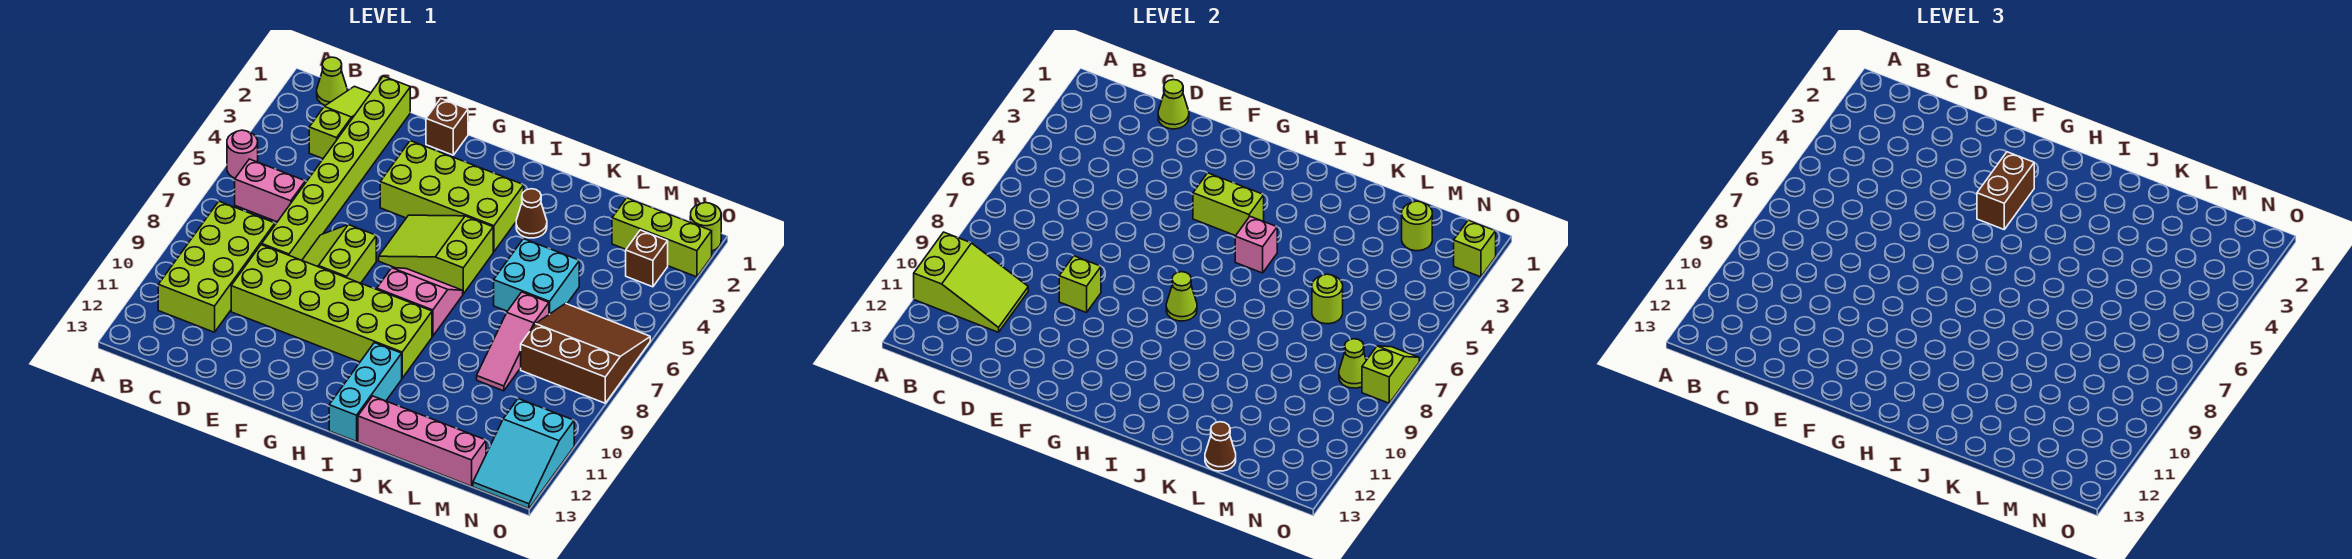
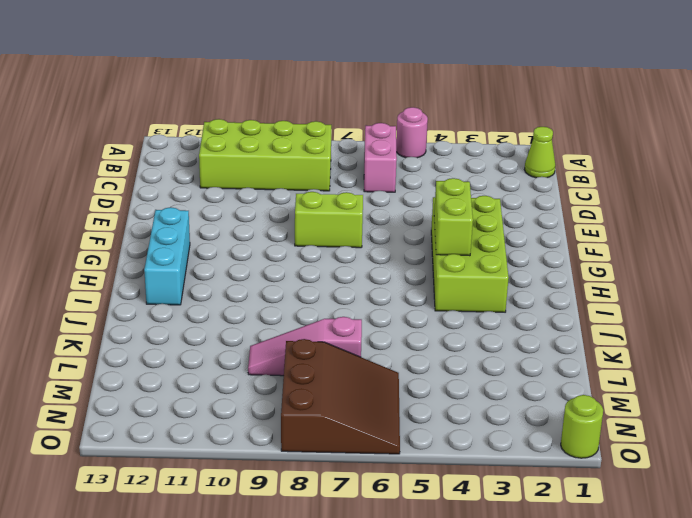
cyan brick G12:I12 level 1 -> cyan brick I11:I13 level 1
none -> lime slope C1:C3 level 1 top 3
none -> lime brick D1:D8 level 1
none -> lime brick D9:I10 level 1
none -> brown brick F1 level 1

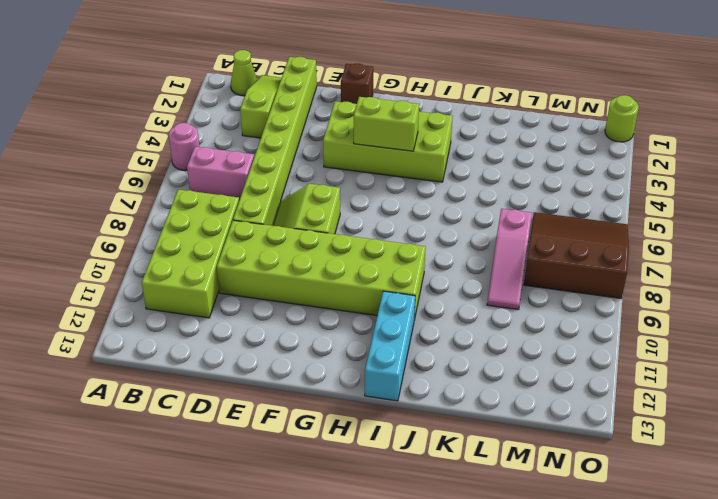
none -> lime slope G5:I6 level 1 top I
none -> pink slope H7:I8 level 1 top 8
none -> brown cone J3 level 1
none -> pink brick J13:M13 level 1

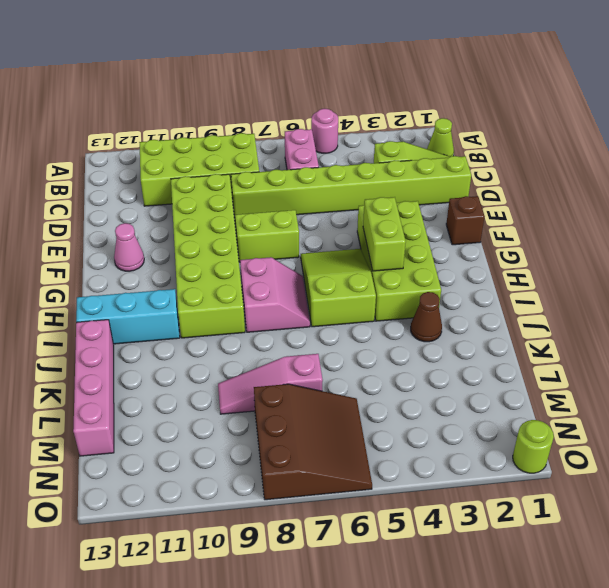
pink cone F12 level 1 -> none
none -> cyan brick K5:L6 level 1
none -> lime brick M2:O2 level 1
none -> brown brick N3 level 1
none -> cyan slope N11:O13 level 1 top 11

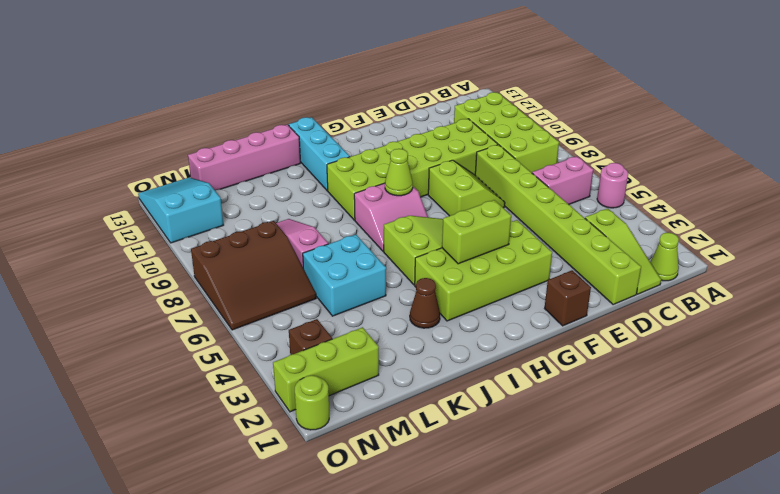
none -> lime slope A10:C11 level 2 top A
none -> lime cone D1 level 2
none -> lime brick E9 level 2
none -> pink brick I5 level 2

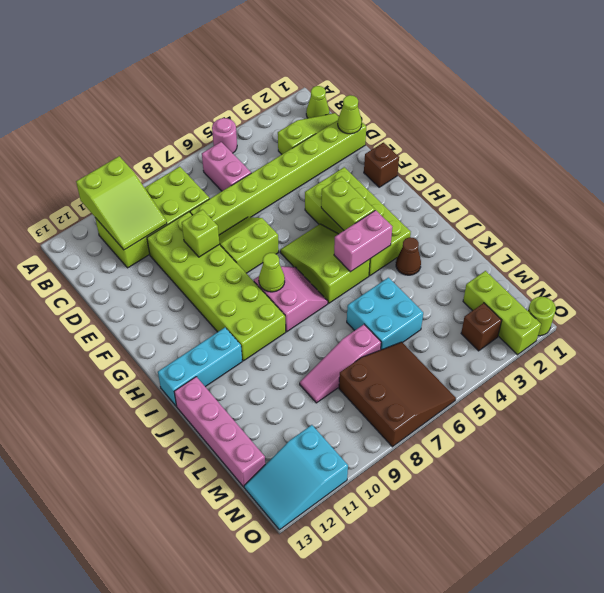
pink brick I4:I5 level 2 -> pink brick I5 level 2
none -> lime round brick L6 level 2
none -> brown cone L13 level 2
none -> lime round brick M2 level 2
none -> lime cone N8 level 2

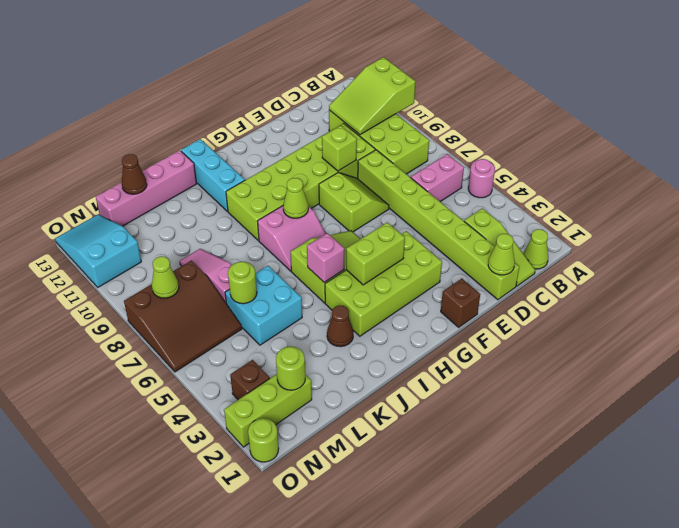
none -> lime brick O2 level 2
none -> lime slope O7:O8 level 2 top 8
none -> brown brick G3:G4 level 3

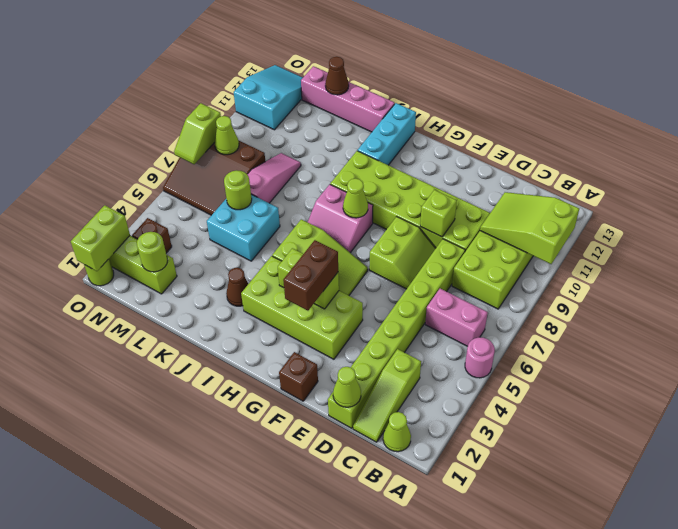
lime brick O1:O2 level 2 -> lime brick O2 level 2
none -> pink brick I5 level 2

